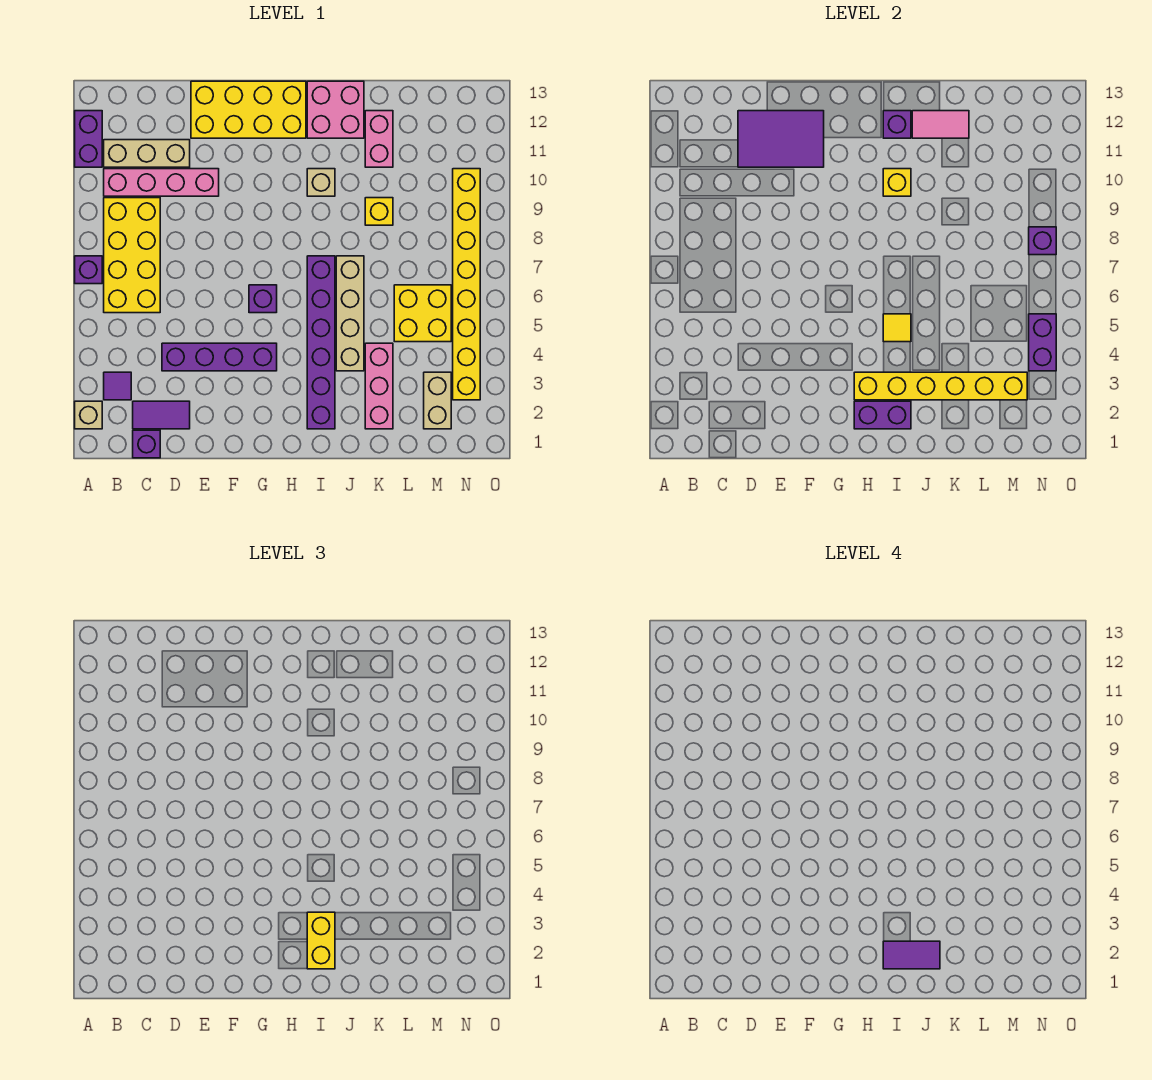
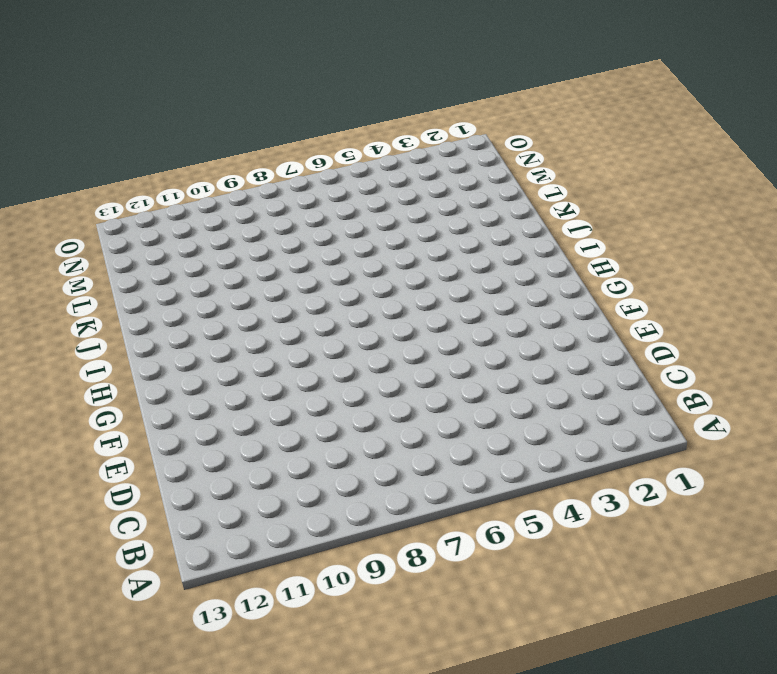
none -> tan brick A2 level 1
none -> purple brick A7 level 1
none -> purple brick A11:A12 level 1
none -> purple tile B3 level 1

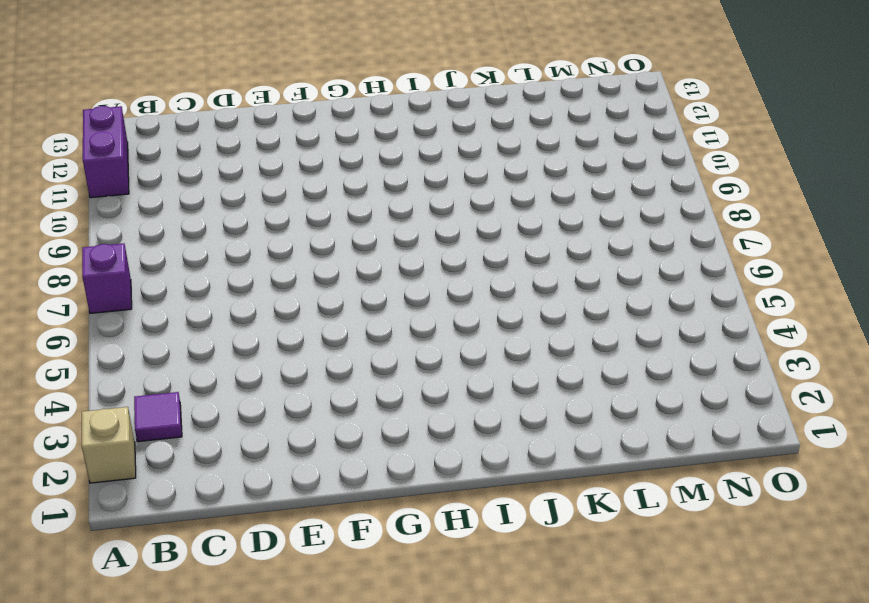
none -> yellow brick B6:C9 level 1
none -> pink brick B10:E10 level 1
none -> tan brick B11:D11 level 1
none -> purple brick C1 level 1

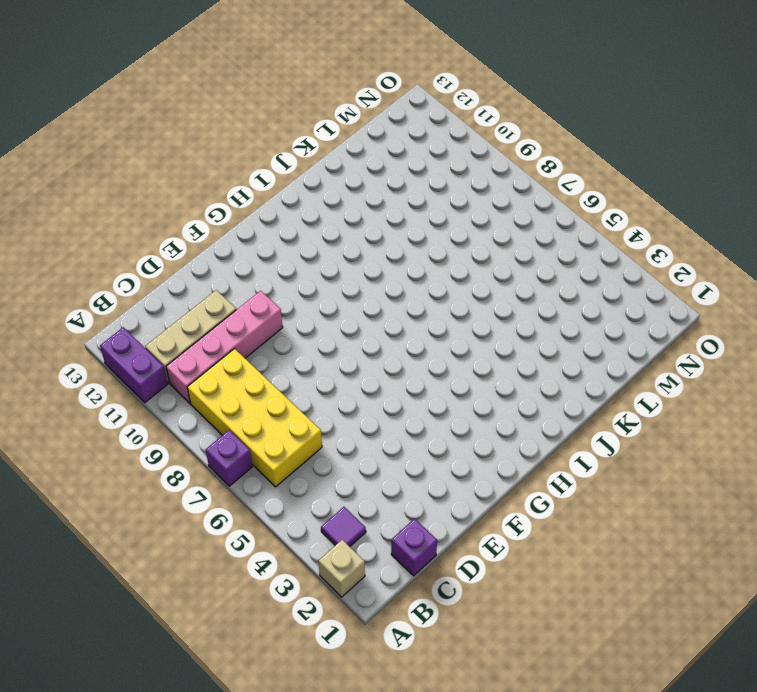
none -> purple tile C2:D2 level 1
none -> purple brick D4:G4 level 1
none -> yellow brick E12:H13 level 1
none -> purple brick G6 level 1

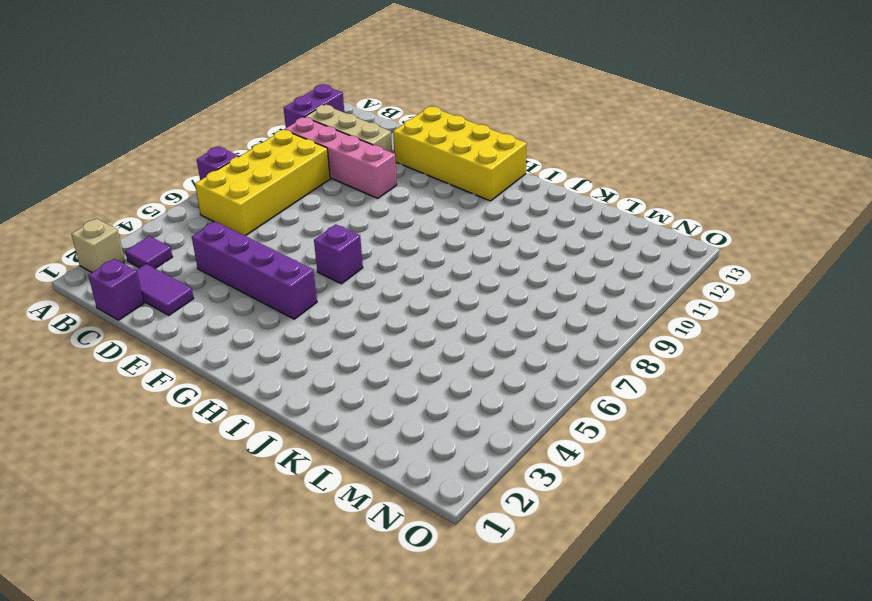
none -> purple brick I2:I7 level 1
none -> tan brick I10 level 1
none -> pink brick I12:J13 level 1
none -> tan brick J4:J7 level 1

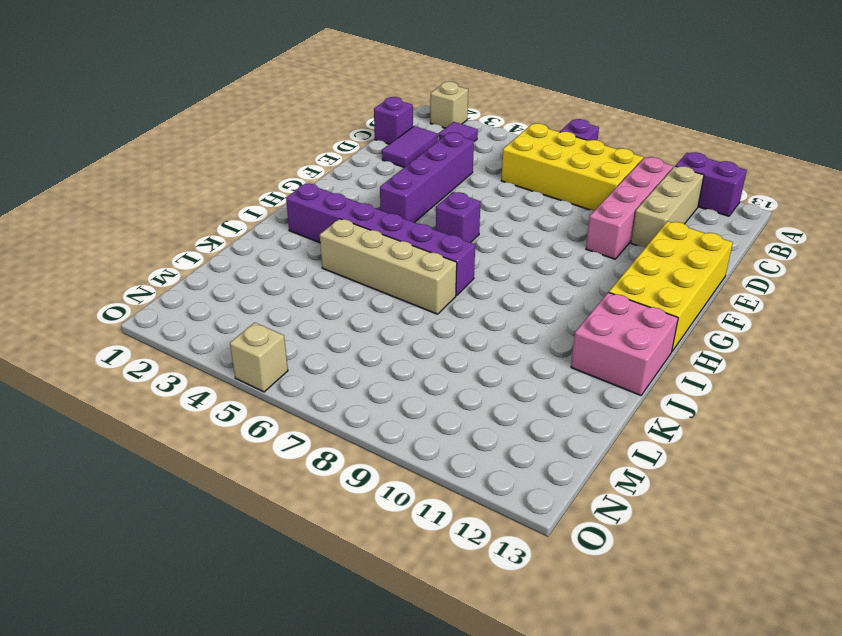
tan brick O5 level 1 -> tan brick I10 level 1
none -> pink brick K2:K4 level 1
none -> yellow brick K9 level 1
none -> pink brick K11:K12 level 1
none -> yellow brick L5:M6 level 1

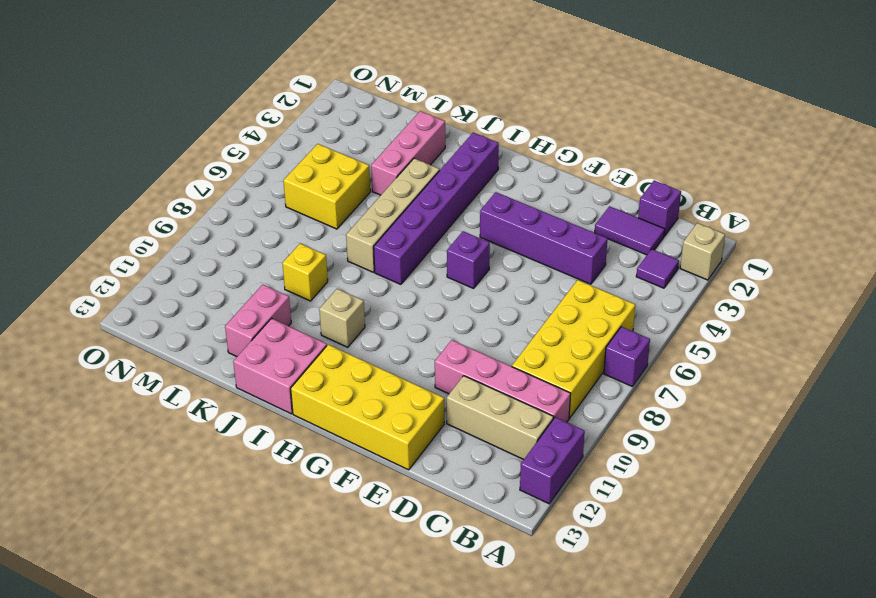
none -> tan brick M2:M3 level 1
none -> yellow brick N3:N10 level 1
none -> purple tile D11:F12 level 2
none -> purple brick H2:I2 level 2

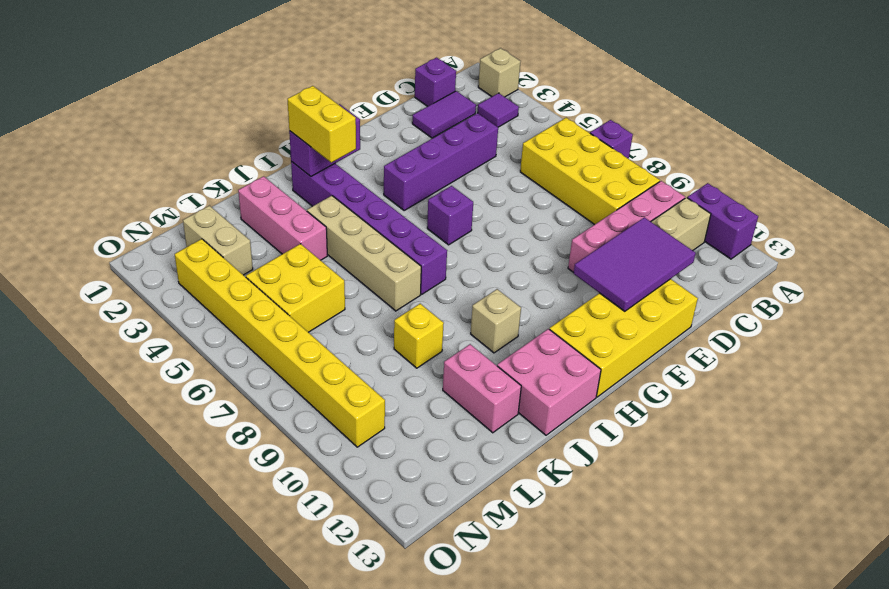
none -> yellow brick H3:M3 level 2
none -> yellow tile I5 level 2
none -> yellow brick I10 level 2
none -> purple brick I12 level 2

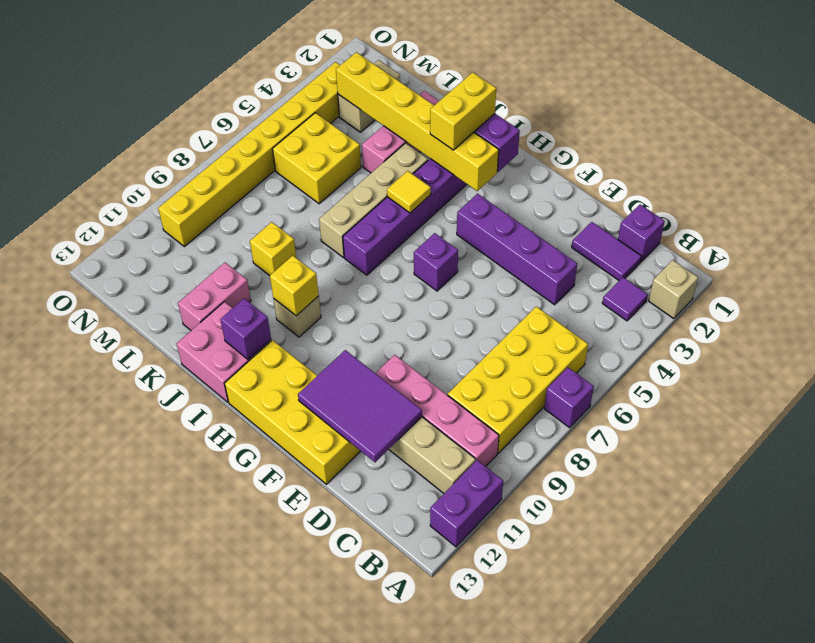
none -> pink tile J12:K12 level 2
none -> purple brick N4:N5 level 2
none -> purple brick N8 level 2
none -> purple tile I2:J2 level 4

